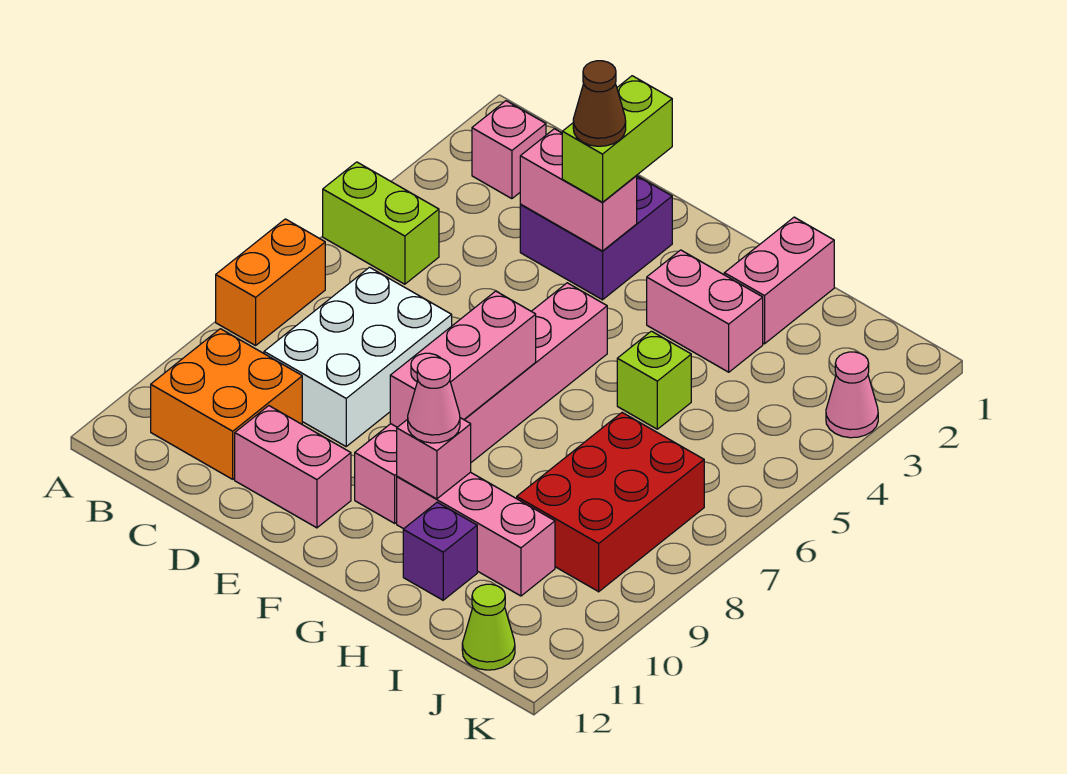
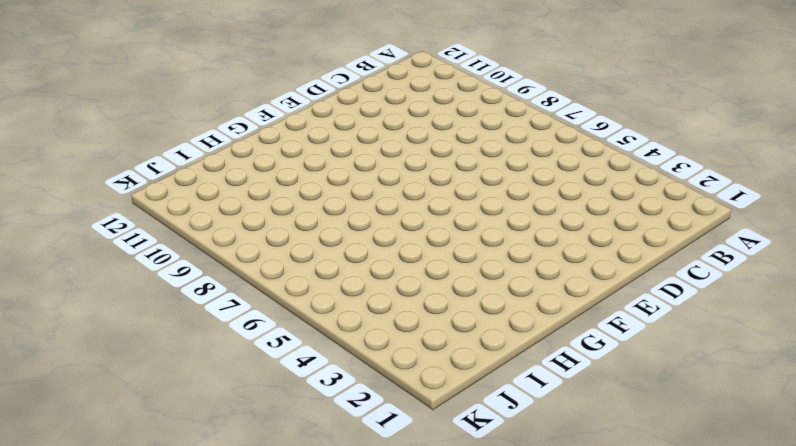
none -> lime brick A5:B5 level 1
none -> orange brick A7:A8 level 1
none -> pink brick B2 level 1

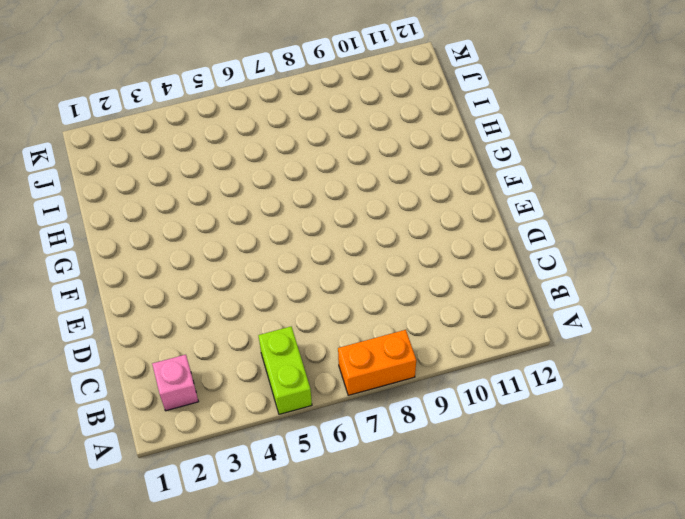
none -> orange brick B10:C11 level 1
none -> white brick C7:D9 level 1
none -> purple brick D2:E3 level 1

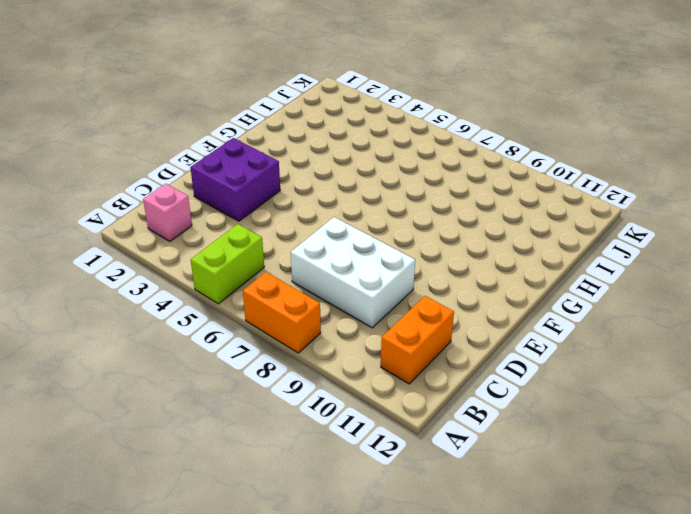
orange brick B11:C11 level 1 -> orange brick B10:C11 level 1
none -> pink brick D11:E11 level 1
none -> pink brick F5:F10 level 1
none -> pink brick G3:H3 level 1

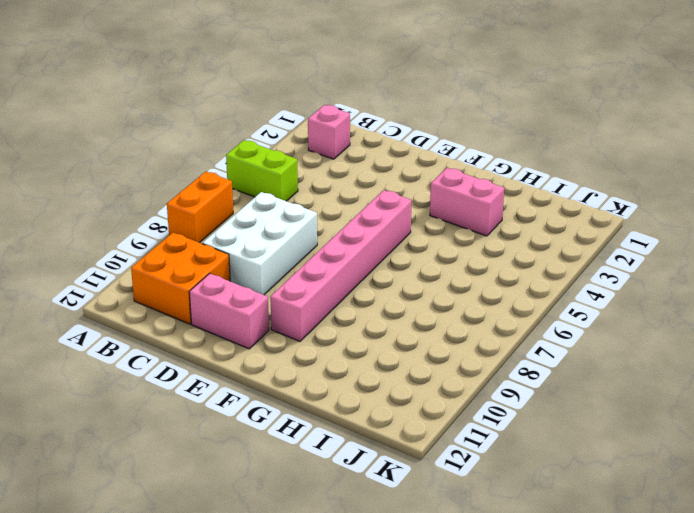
none -> purple brick D2:E3 level 1
none -> pink brick G10:I10 level 1
none -> pink brick H1:H2 level 1

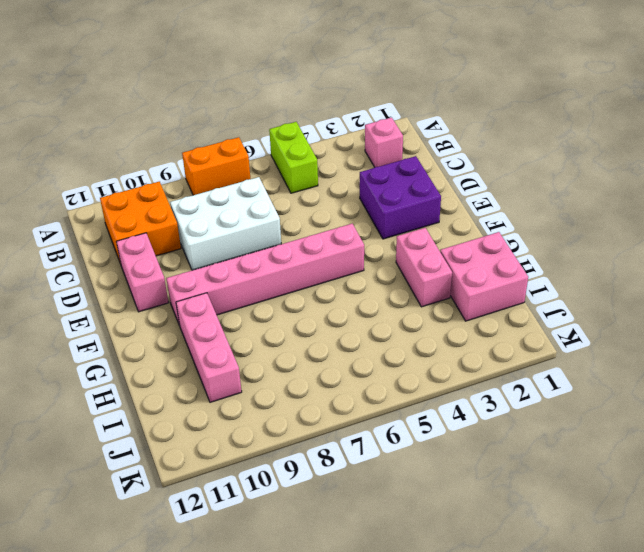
pink brick H1:I2 level 1 -> pink brick H1:H2 level 1
none -> lime brick H5 level 1
none -> purple brick H11 level 1
none -> red brick I7:J9 level 1

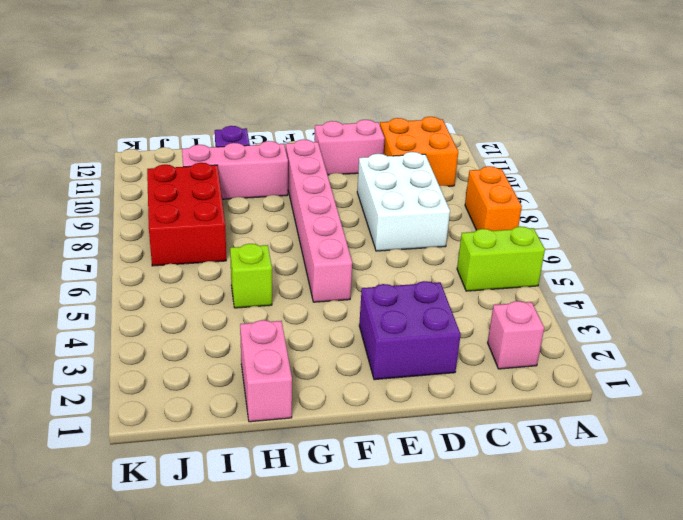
none -> pink brick G3:H3 level 1
none -> lime cone J12 level 1
none -> pink cone K3 level 1

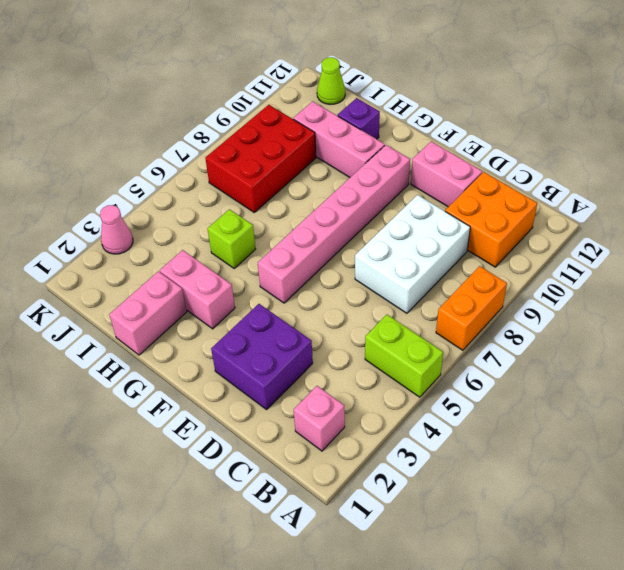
none -> pink brick D3:E3 level 2
none -> pink brick F7:F9 level 2
none -> pink brick G10 level 2

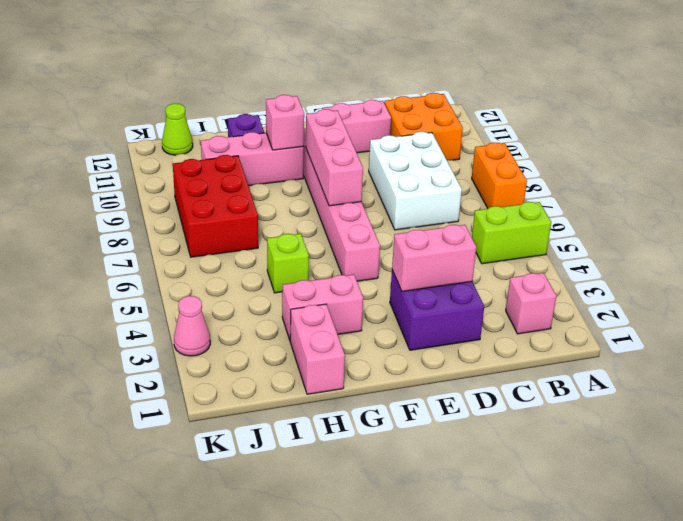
none -> lime brick E2:E3 level 3
none -> pink cone G10 level 3
none -> brown cone E3 level 4

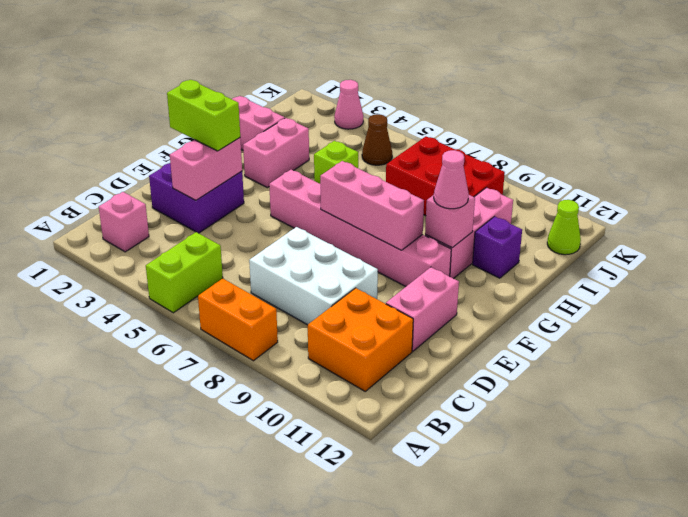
brown cone J5 level 1 -> brown cone E3 level 4

